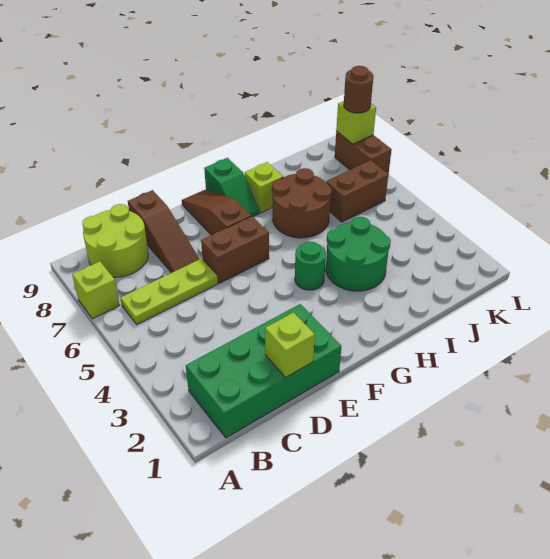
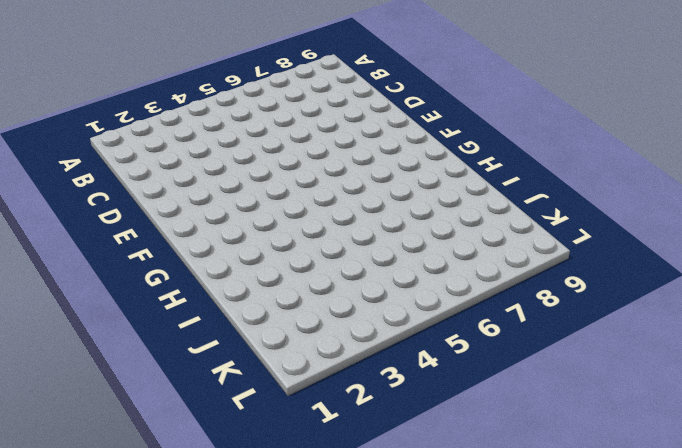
none -> lime brick A7 level 1
none -> green brick B1:E2 level 1
none -> lime plate B6:D6 level 1

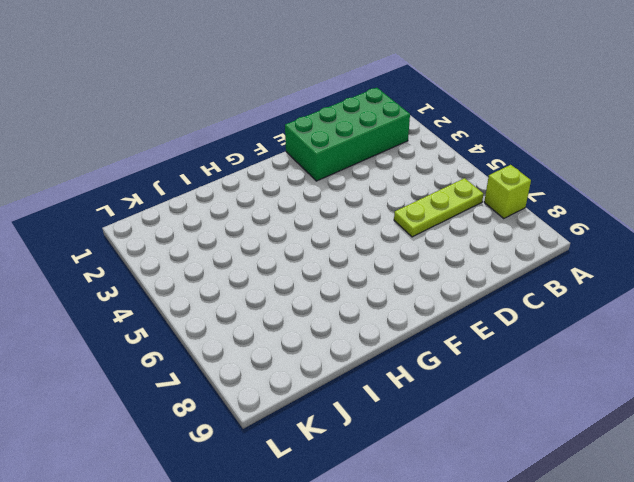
none -> lime round brick B8:C9 level 1
none -> brown slope D7:D9 level 1 top 9
none -> brown brick E6:F6 level 1

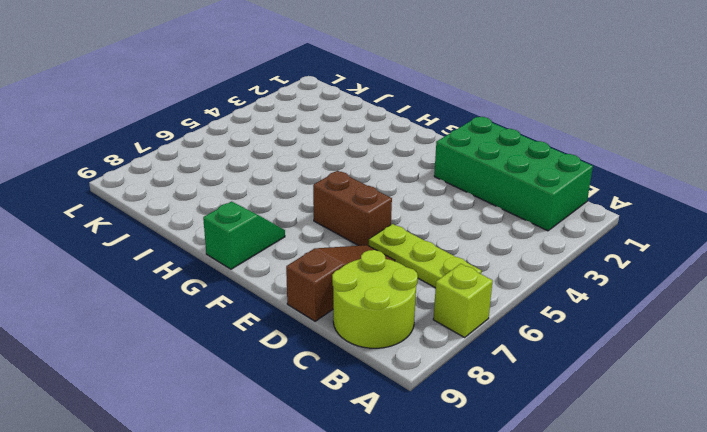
none -> brown slope F7:F9 level 1 top 7
none -> green round brick G4 level 1
none -> green round brick H3:I4 level 1

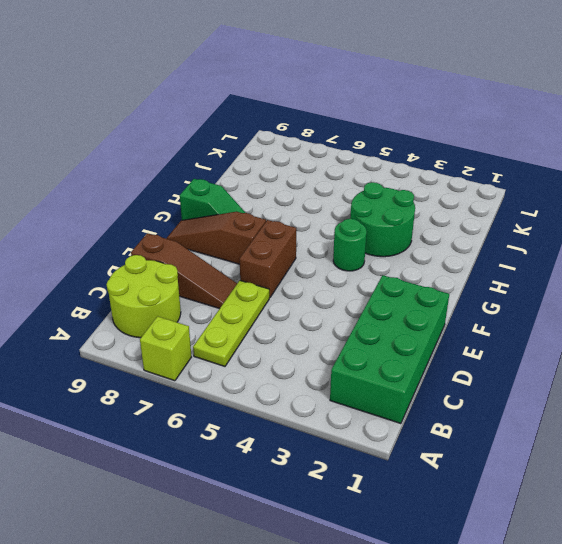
none -> brown round brick H6:I7 level 1
none -> lime brick H8 level 1
none -> brown brick J6:K6 level 1

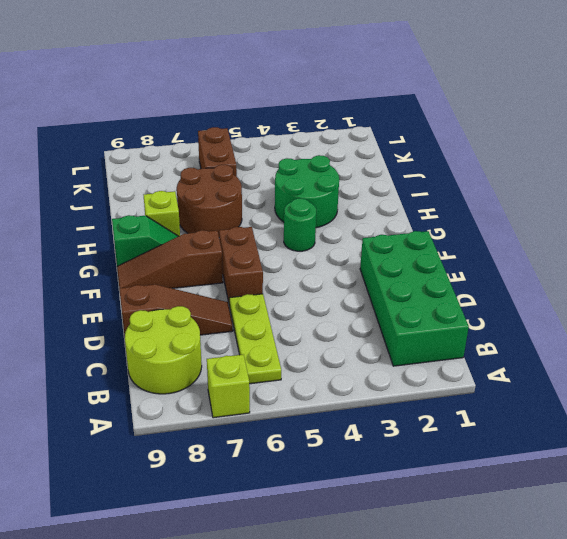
none -> brown brick L7:L8 level 1
none -> lime brick D1 level 2
none -> lime brick L8 level 2

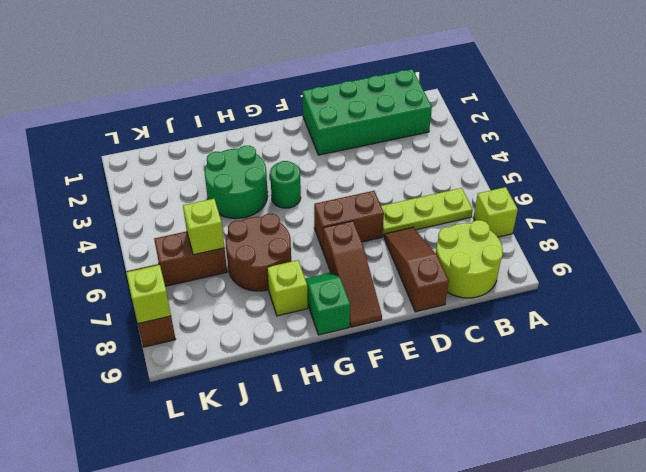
lime brick J6 level 2 -> lime brick D1 level 2
none -> brown round brick L8 level 3

